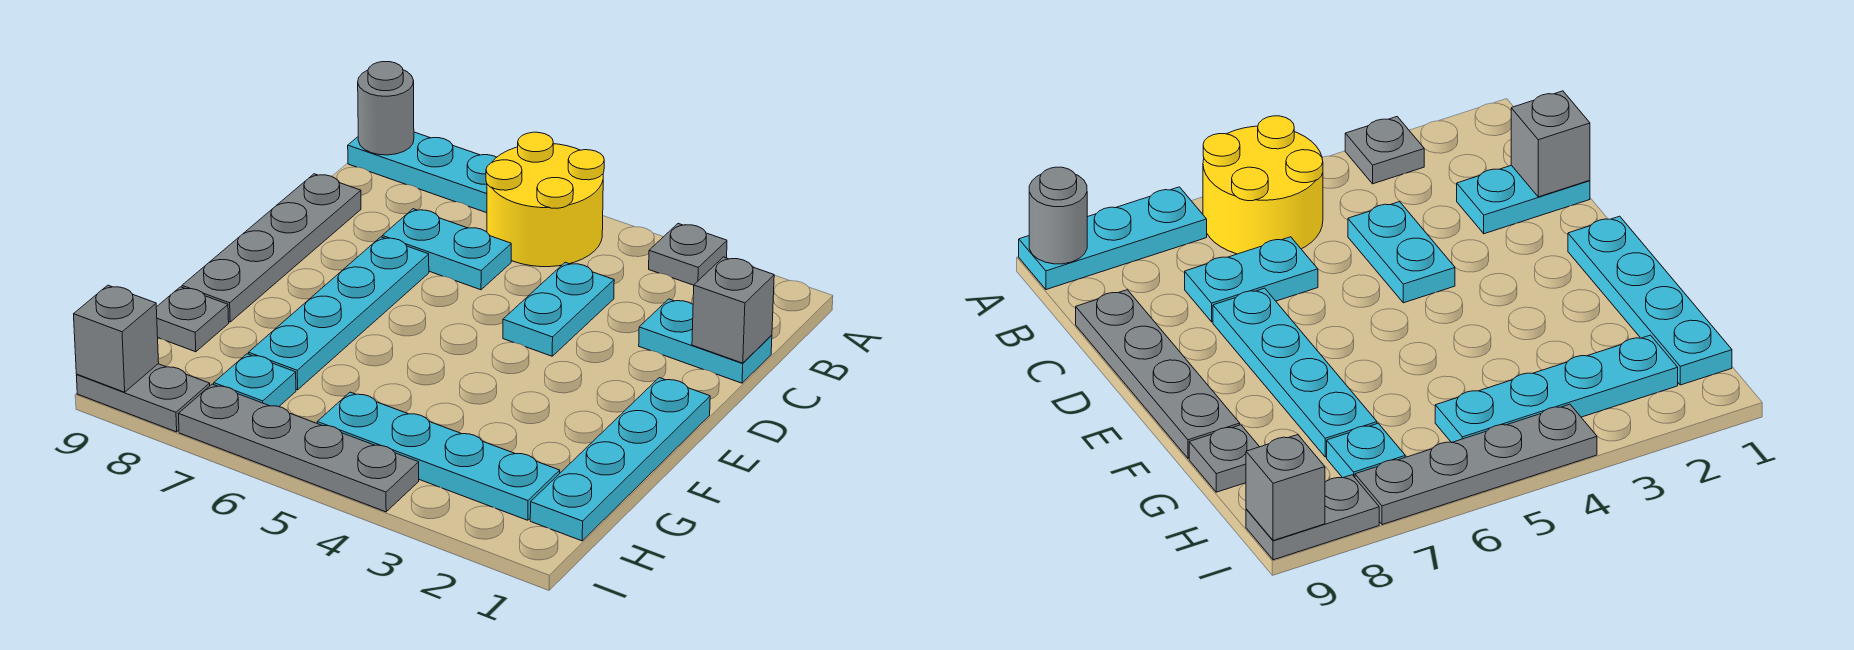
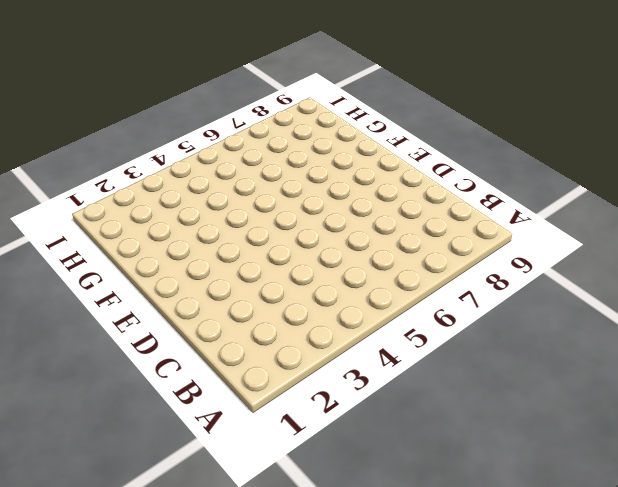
none -> grey plate A3 level 1
none -> yellow round brick A5:B6 level 1
none -> cyan plate A7:A9 level 1

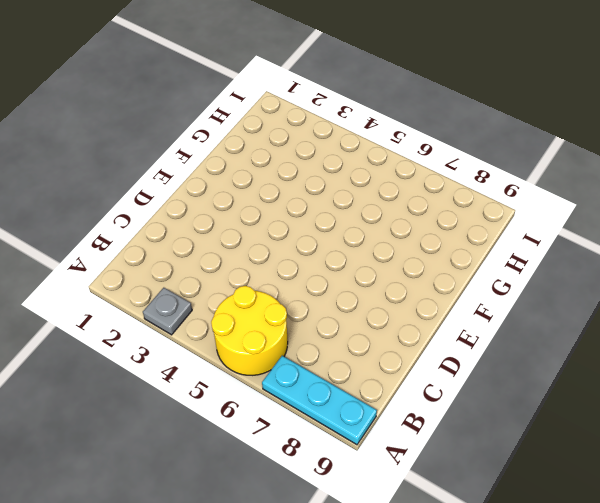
none -> cyan plate C1:C2 level 1
none -> cyan plate C4:D4 level 1
none -> cyan plate C6:C7 level 1

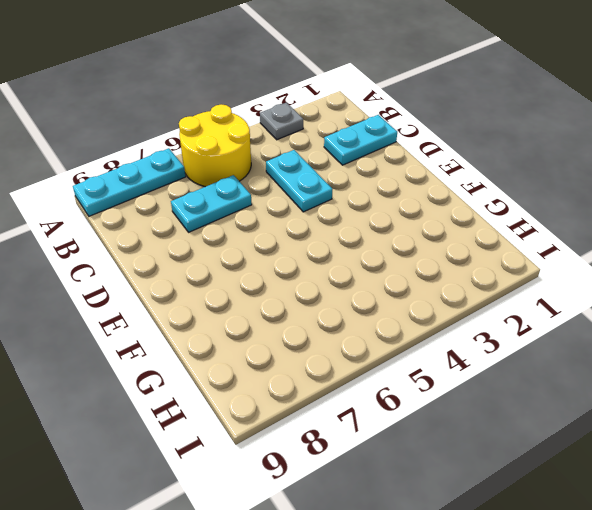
none -> grey plate C9:F9 level 1
none -> cyan plate D7:G7 level 1
none -> cyan plate E1:H1 level 1

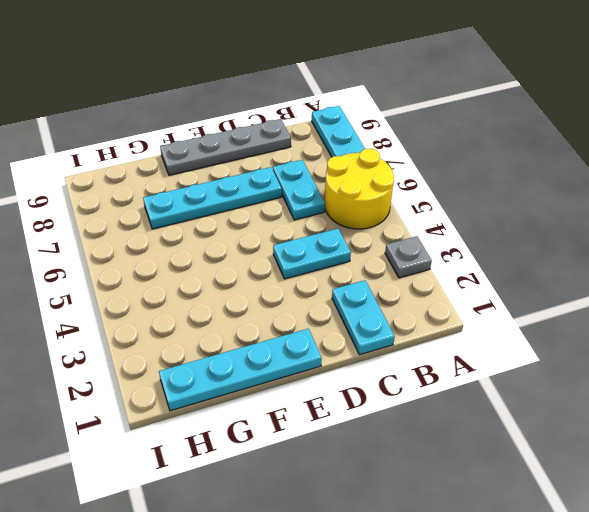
none -> grey plate G9 level 1
none -> cyan plate H2:H5 level 1
none -> cyan plate H7 level 1

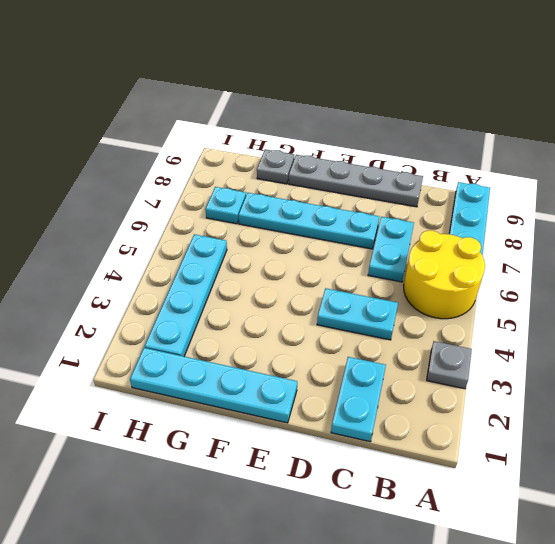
none -> grey plate I4:I7 level 1
none -> grey plate I8:I9 level 1
none -> grey round brick A9 level 2

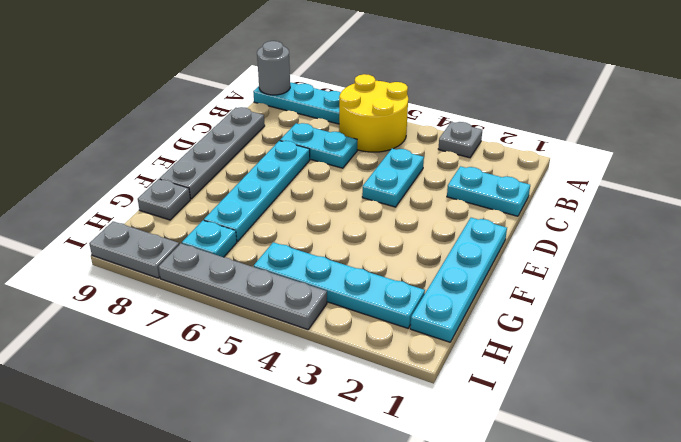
none -> grey brick C1 level 2
none -> grey brick I9 level 2

